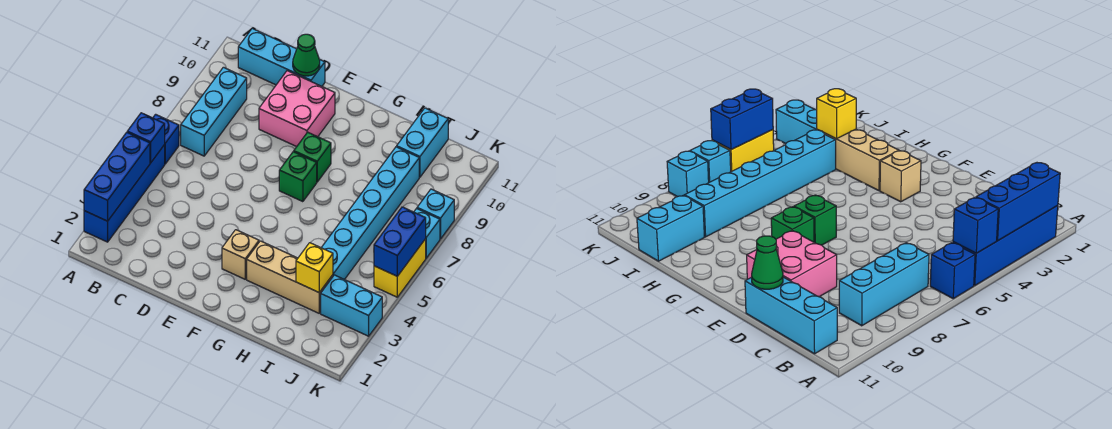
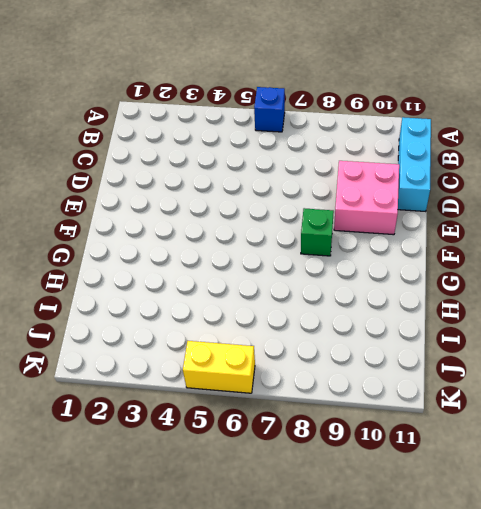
none -> blue brick A2:A5 level 1
none -> cyan brick B7:B9 level 1
none -> tan brick F3 level 1

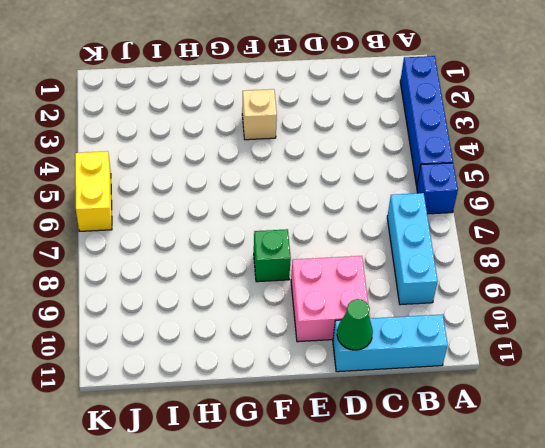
none -> green brick F7 level 1
none -> tan brick G3:I3 level 1
none -> cyan brick I4:I9 level 1

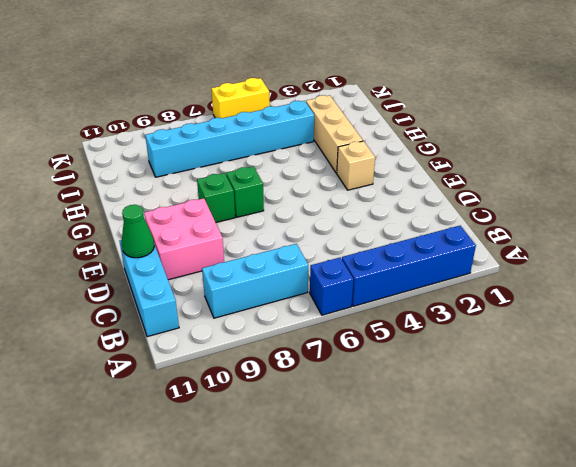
none -> cyan brick I10:I11 level 1
none -> cyan brick J3:K3 level 1
none -> cyan brick K7 level 1

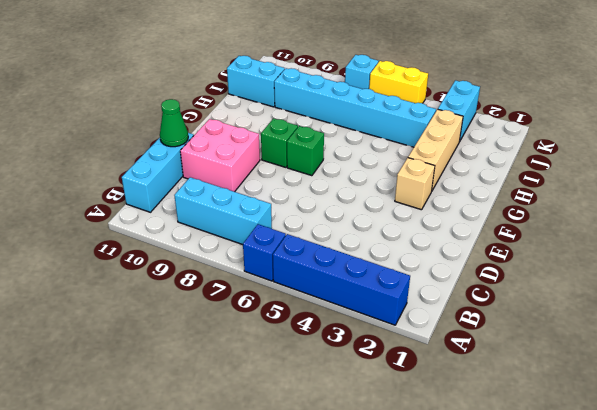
none -> cyan brick K8 level 1
none -> blue brick A2:A4 level 2
none -> blue brick A5 level 2

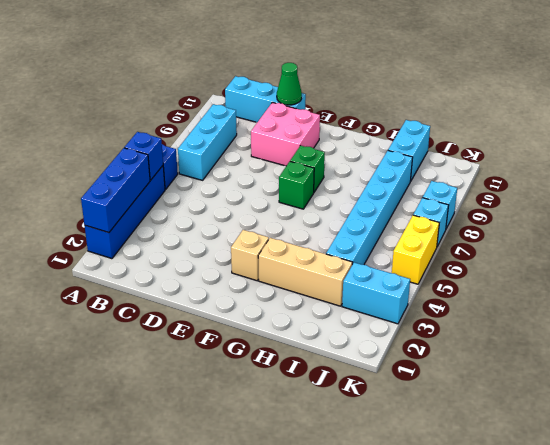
none -> yellow brick I3 level 2
none -> blue brick K5:K6 level 2

